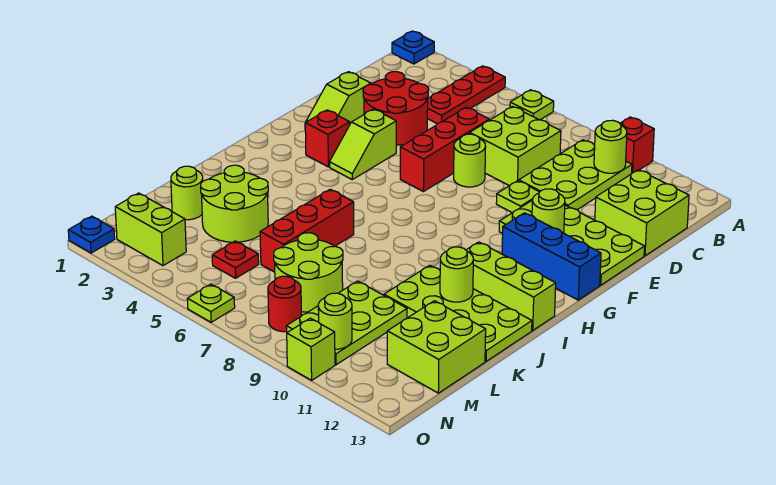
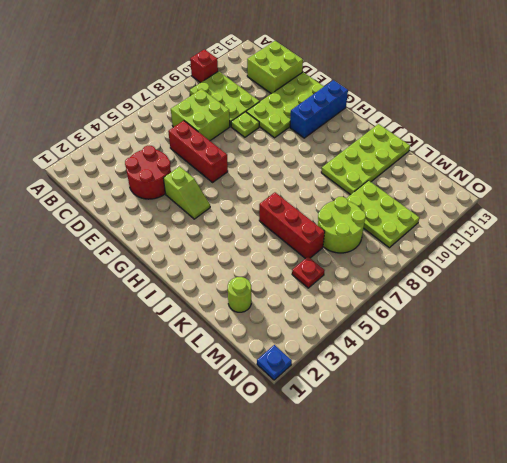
none -> blue plate A1 level 1
none -> red plate A4:C4 level 1
none -> lime plate A6 level 1
none -> lime slope E2:F2 level 1 top E

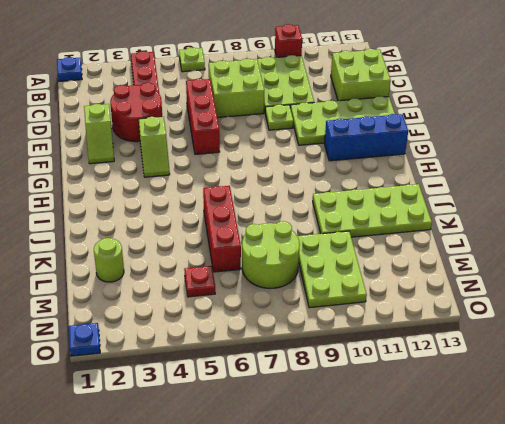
none -> lime round brick E7 level 1
none -> red brick G3 level 1
none -> lime brick I11:I13 level 1
none -> lime round brick K3:L4 level 1

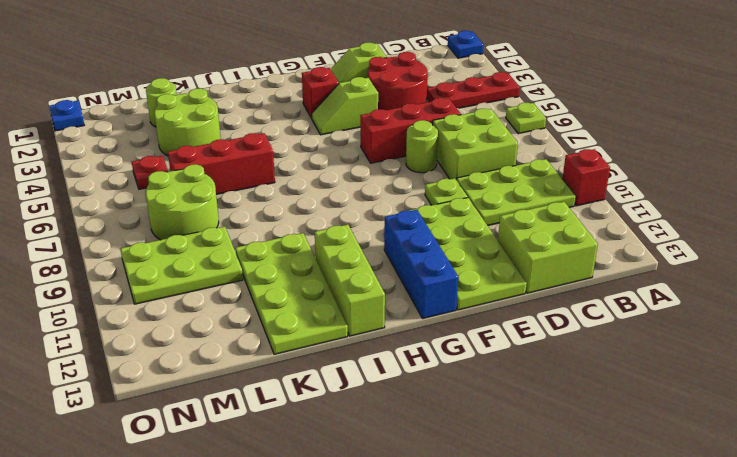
none -> lime brick L12:M13 level 1
none -> lime brick N2:N3 level 1
none -> red round brick N8 level 1
none -> lime plate O6 level 1

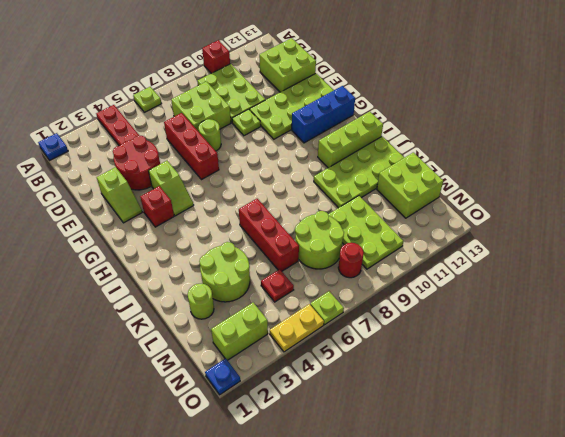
yellow plate O4:O5 level 1 -> none
none -> lime brick O10 level 1
none -> lime round brick B10 level 2
none -> lime round brick F11 level 2
none -> lime round brick J11 level 2

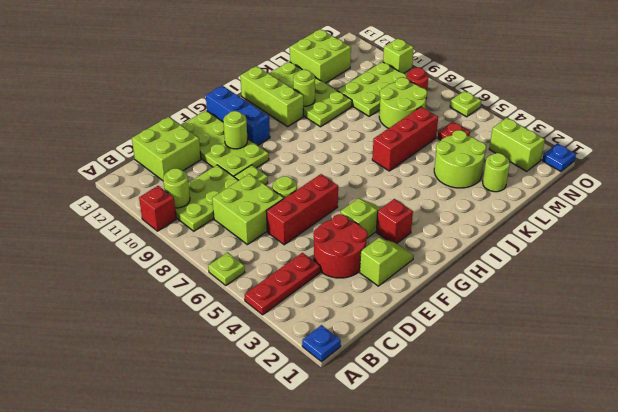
none -> lime round brick N10 level 2

